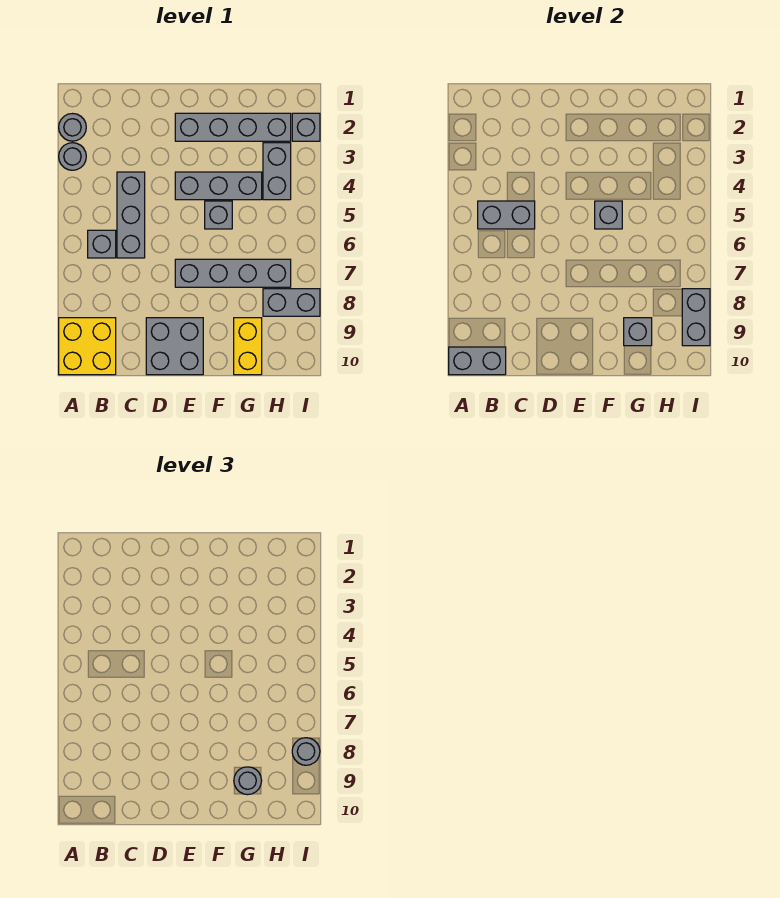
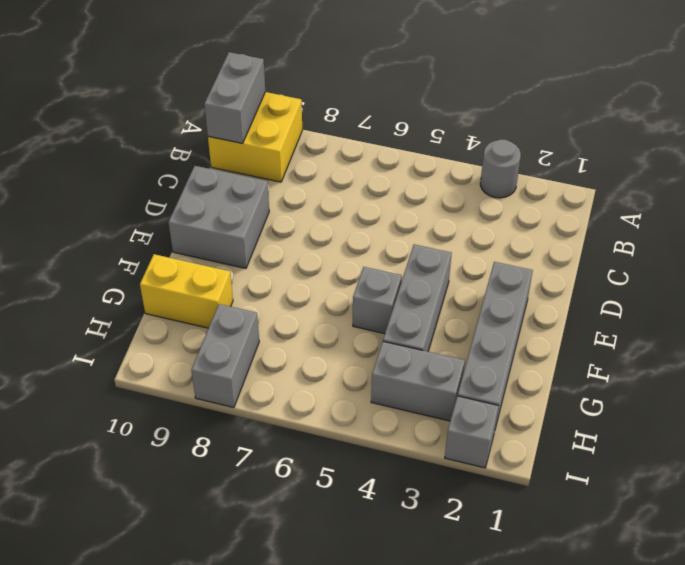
none -> grey round brick A2 level 1
none -> grey brick B6 level 1
none -> grey brick C4:C6 level 1

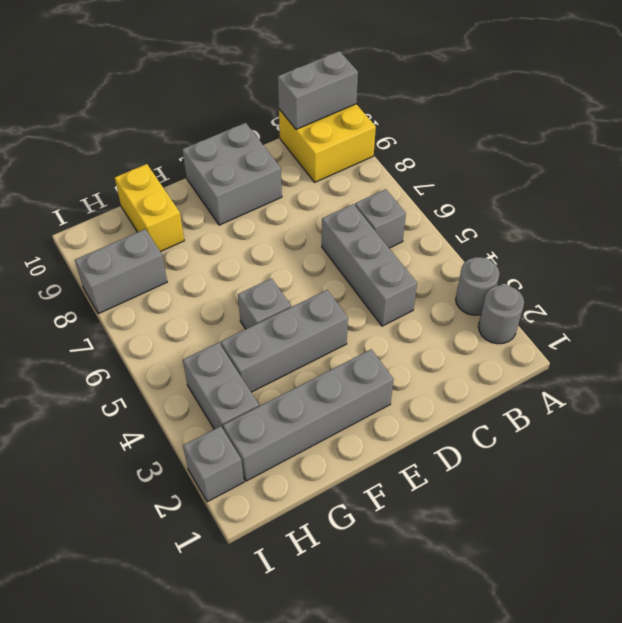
none -> grey brick E7:H7 level 1
none -> grey brick B5:C5 level 2
none -> grey brick F5 level 2

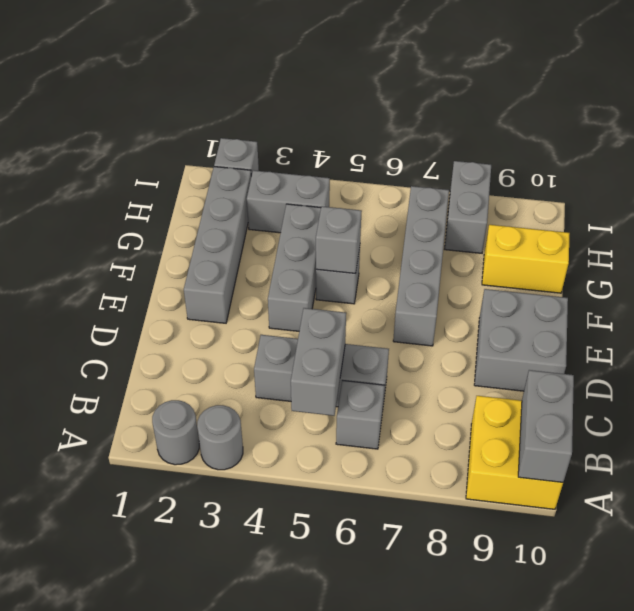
none -> grey brick G9 level 2
none -> grey brick I8:I9 level 2
none -> grey round brick G9 level 3

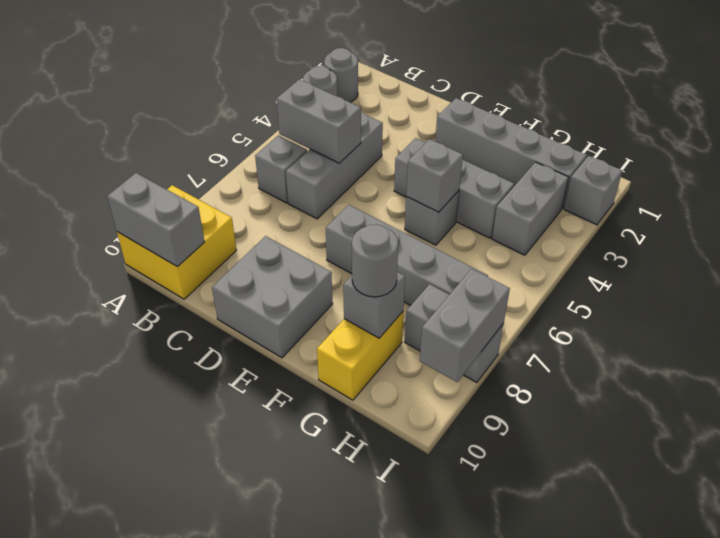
none -> grey round brick I8 level 3

